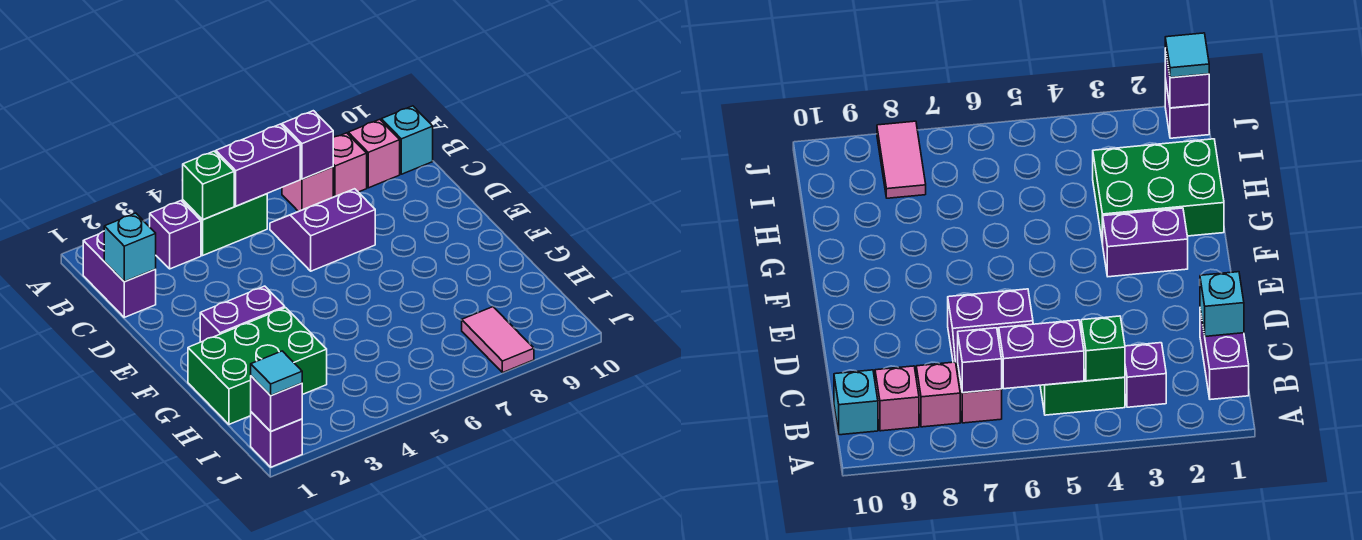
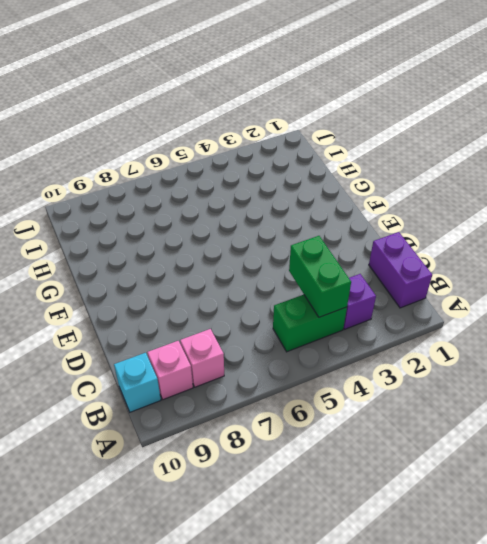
green brick B4:C4 level 2 -> green brick B4 level 2
none -> pink brick B7 level 1
none -> purple slope C6:D7 level 1 top D
none -> purple brick F2:F3 level 1

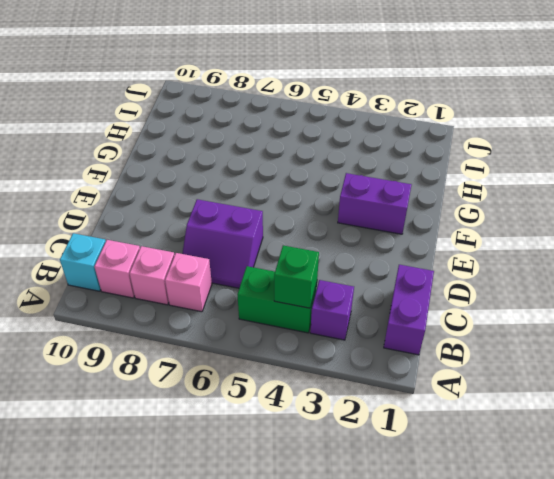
none -> green brick G1:H3 level 1
none -> pink tile I8:J8 level 1
none -> purple brick J1 level 1

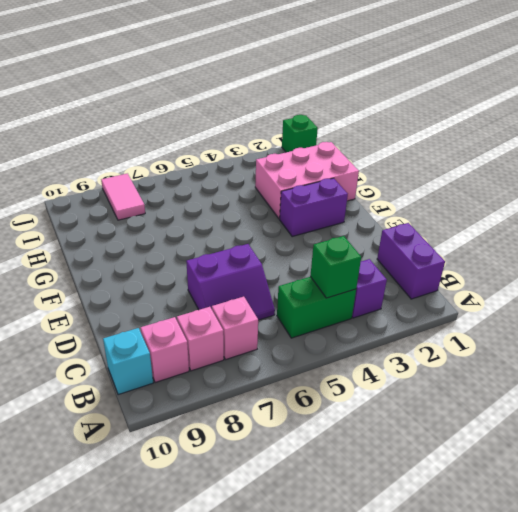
pink brick G1:H3 level 1 -> green brick G1:H3 level 1
green brick J1 level 1 -> purple brick J1 level 1
none -> purple brick B5:B6 level 2
none -> purple brick B7 level 2
none -> cyan brick C1 level 2

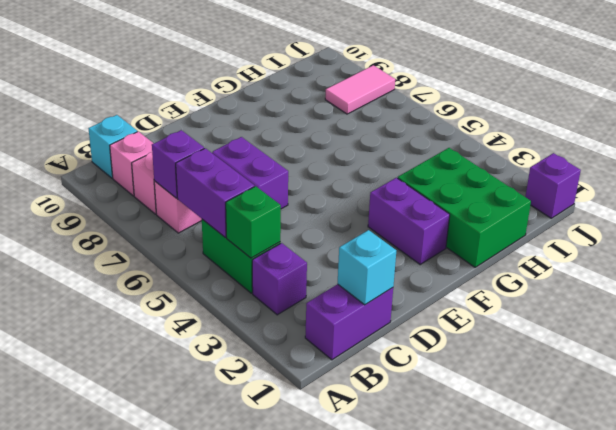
none -> purple brick J1 level 2
none -> cyan tile J1 level 3

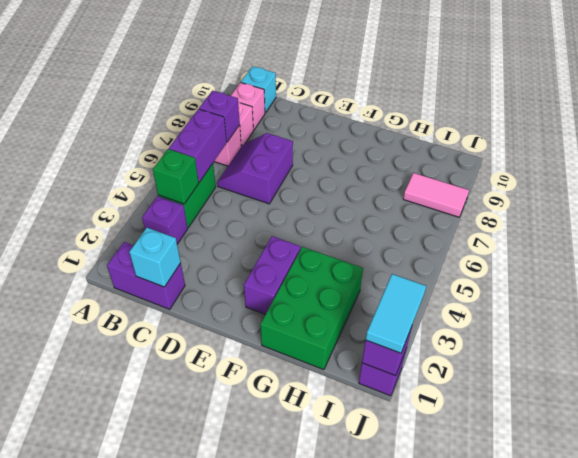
cyan tile J1:J2 level 3 -> cyan tile J1 level 3

